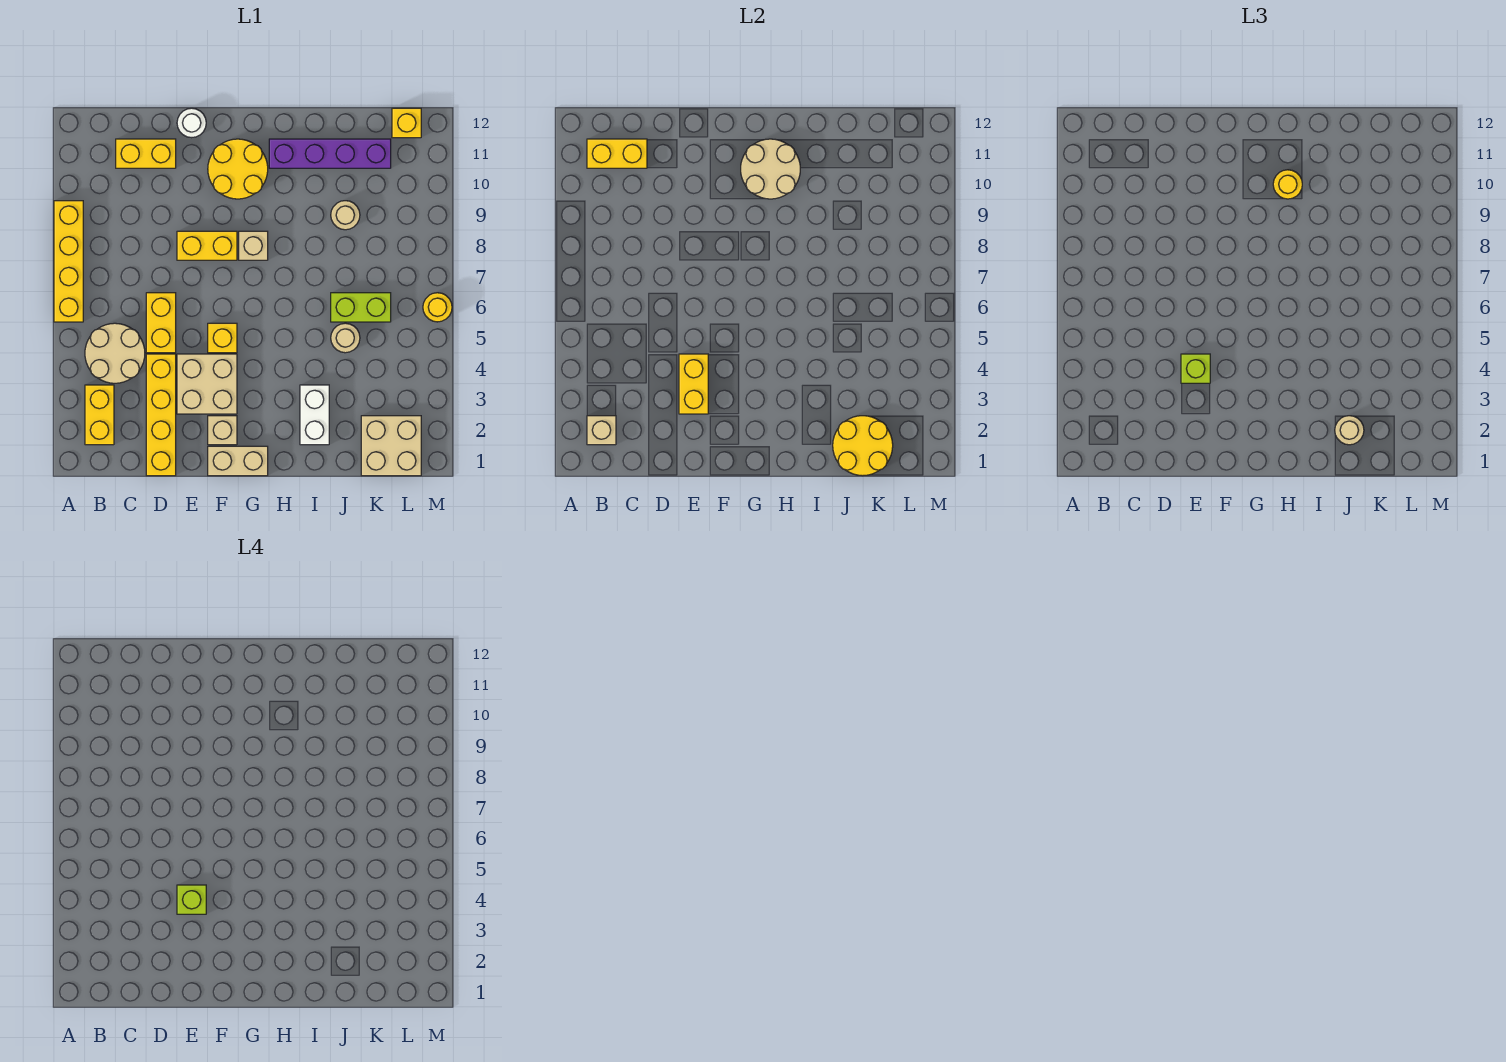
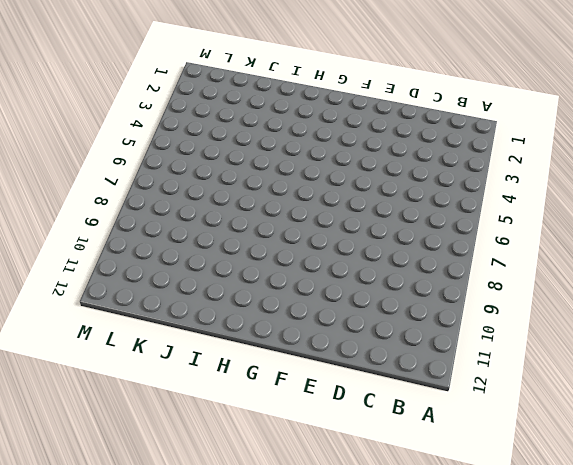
none -> yellow brick A6:A9 level 1
none -> yellow brick B2:B3 level 1
none -> tan round brick B4:C5 level 1
none -> yellow brick C11:D11 level 1

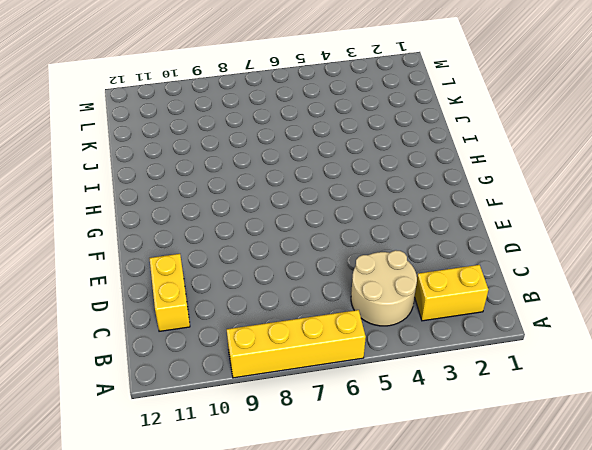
none -> yellow brick D1:D4 level 1
none -> yellow brick D5:D6 level 1
none -> tan brick E3:F4 level 1
none -> yellow brick E8:F8 level 1

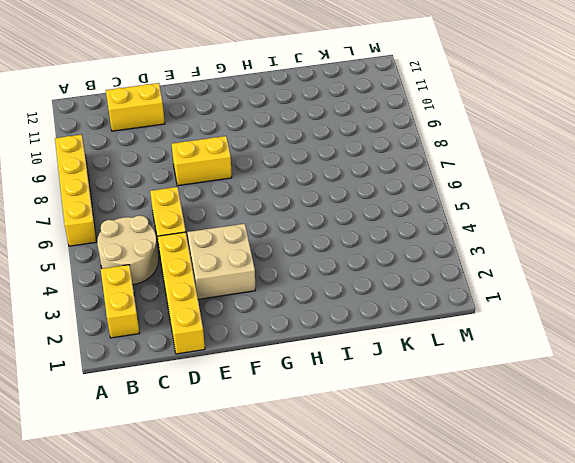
none -> white round brick E12 level 1
none -> tan brick F1:G1 level 1
none -> tan brick F2 level 1
none -> yellow brick F5 level 1

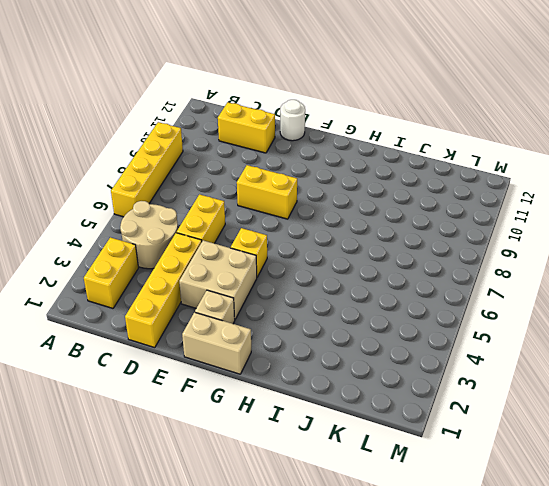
none -> yellow round brick F10:G11 level 1
none -> tan brick G8 level 1
none -> purple brick H11:K11 level 1
none -> white brick I2:I3 level 1

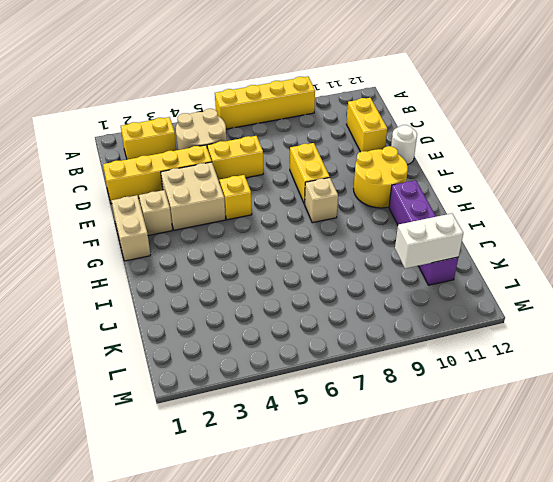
white brick K10:K11 level 2 -> white brick I2:I3 level 1
none -> tan round brick J5 level 1
none -> lime brick J6:K6 level 1
none -> tan round brick J9 level 1
none -> tan brick K1:L2 level 1

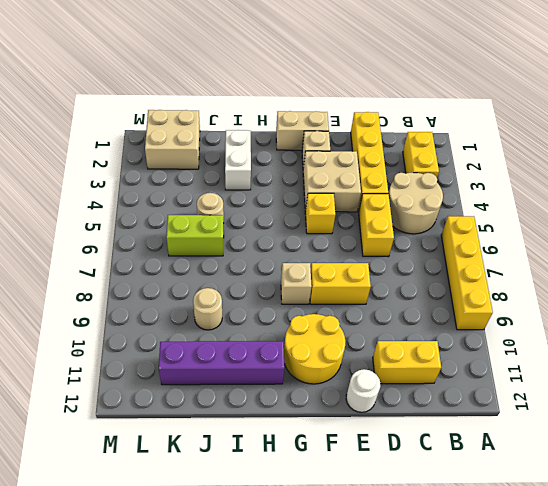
none -> yellow brick L12 level 1
none -> yellow round brick M6 level 1
none -> tan brick B2 level 2
none -> yellow brick B11:C11 level 2

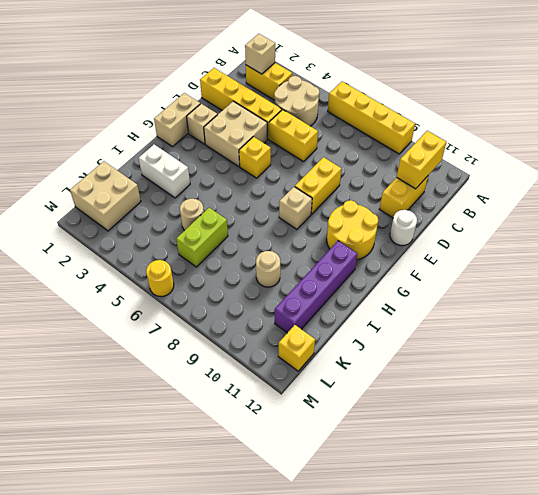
none -> yellow brick E3:E4 level 2
none -> tan round brick G10:H11 level 2
none -> yellow round brick J1:K2 level 2
none -> lime brick E4 level 3

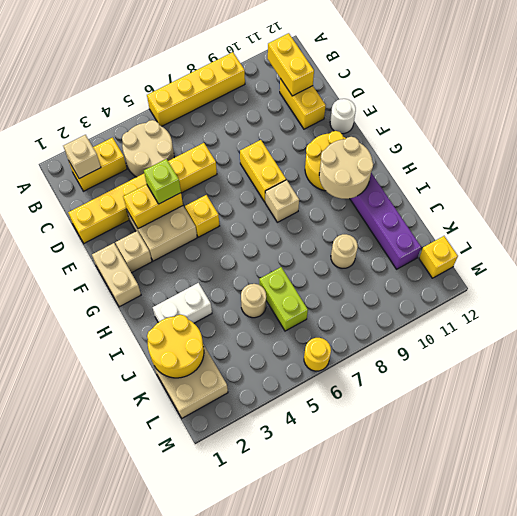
none -> yellow round brick H10 level 3
none -> tan round brick J2 level 3
none -> lime brick E4 level 4

